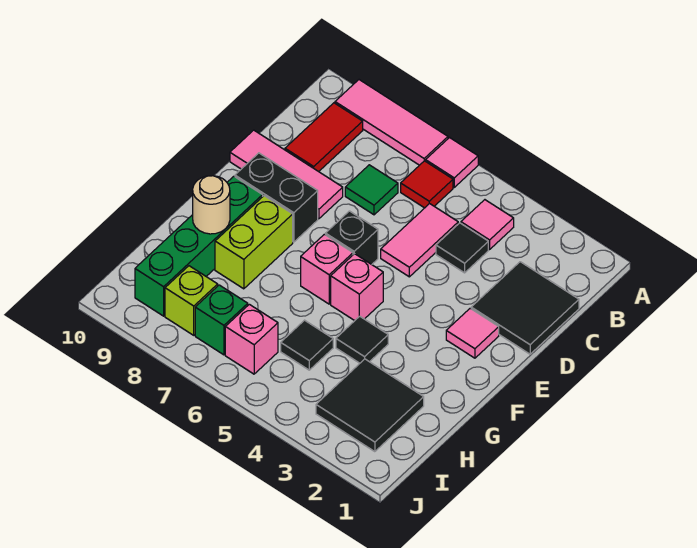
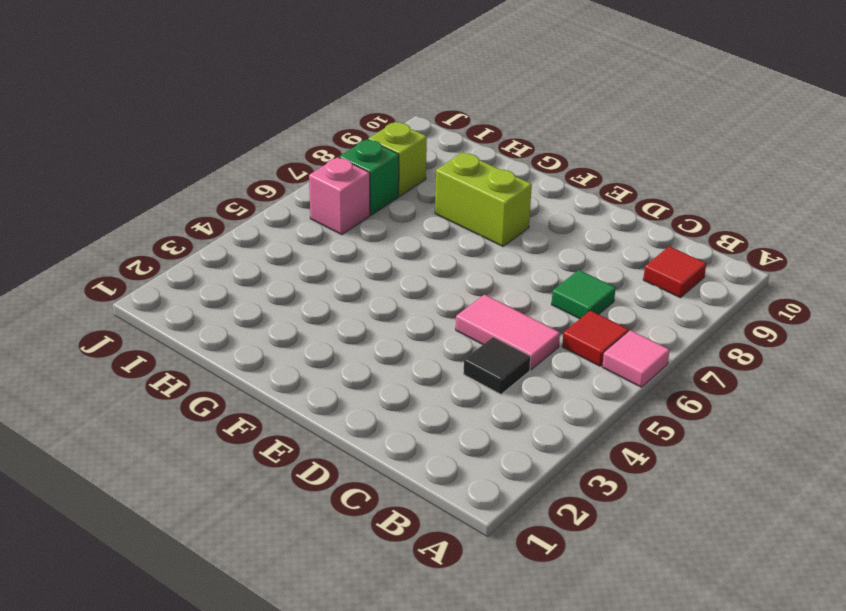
red tile B9 level 1 -> red tile B9:C9 level 1
none -> pink tile A7:A9 level 1
none -> pink tile B4 level 1
none -> black tile C1:D2 level 1

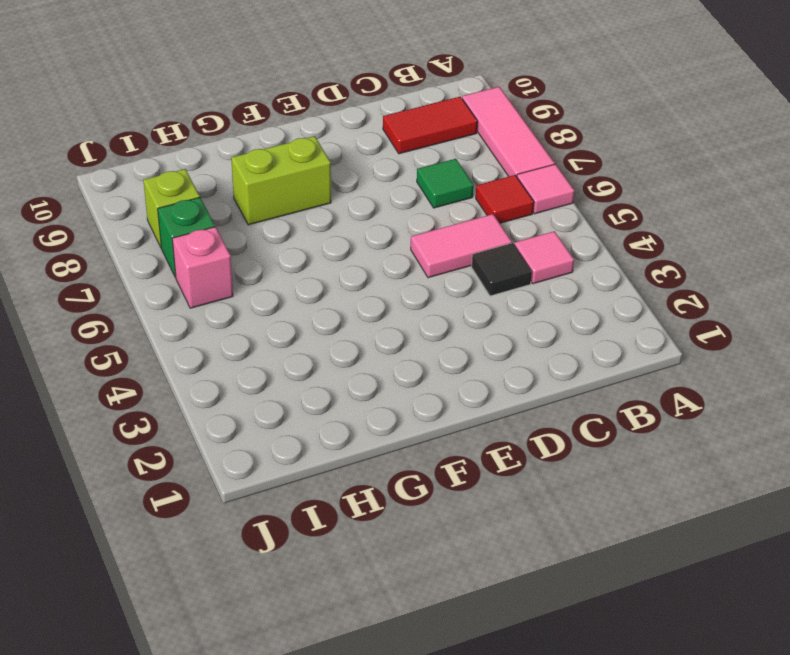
none -> black tile C1:D2 level 1
none -> pink tile D8:D10 level 1
none -> pink tile E2 level 1

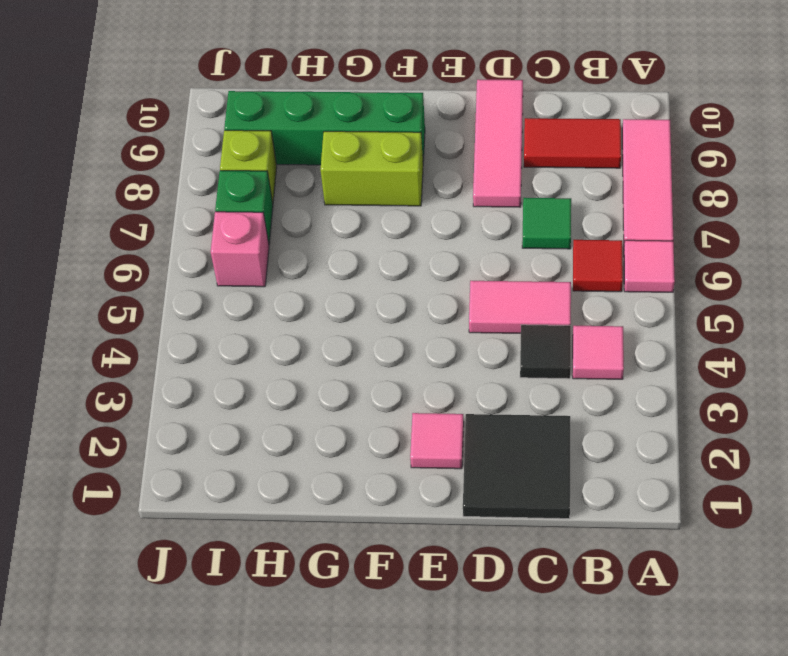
none -> black brick E6 level 1
none -> black brick E8:E9 level 1
none -> pink brick F5 level 1

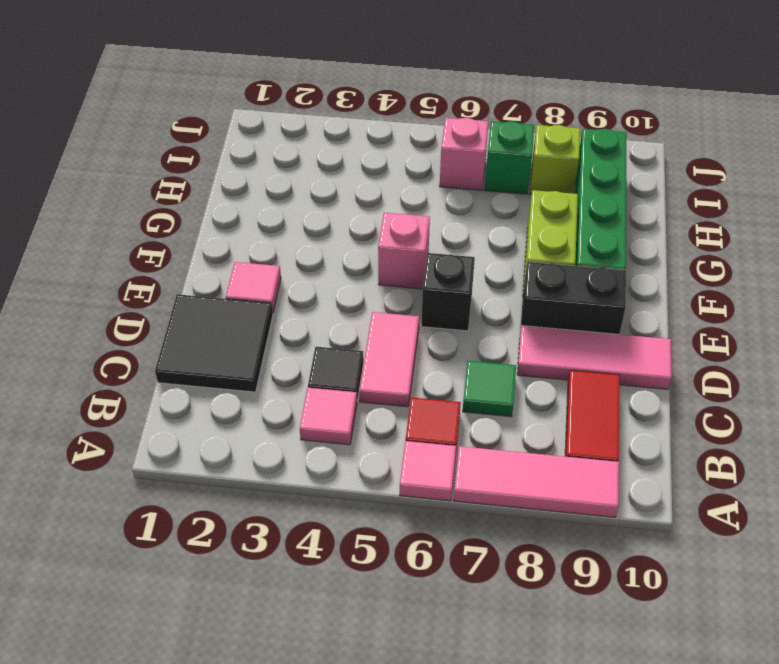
none -> pink brick F6 level 1
none -> black tile G4 level 1
none -> black tile H2:I3 level 1

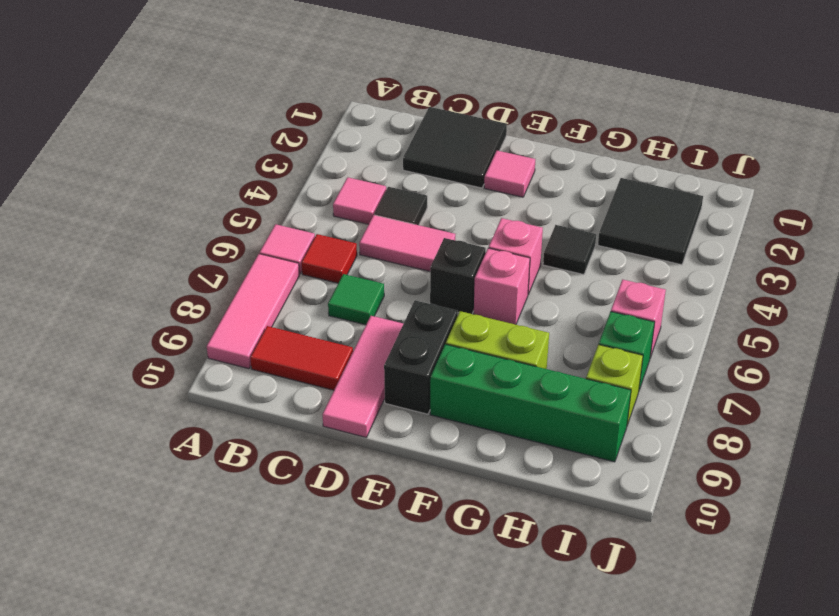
none -> black tile H5 level 1
none -> tan round brick G9 level 2

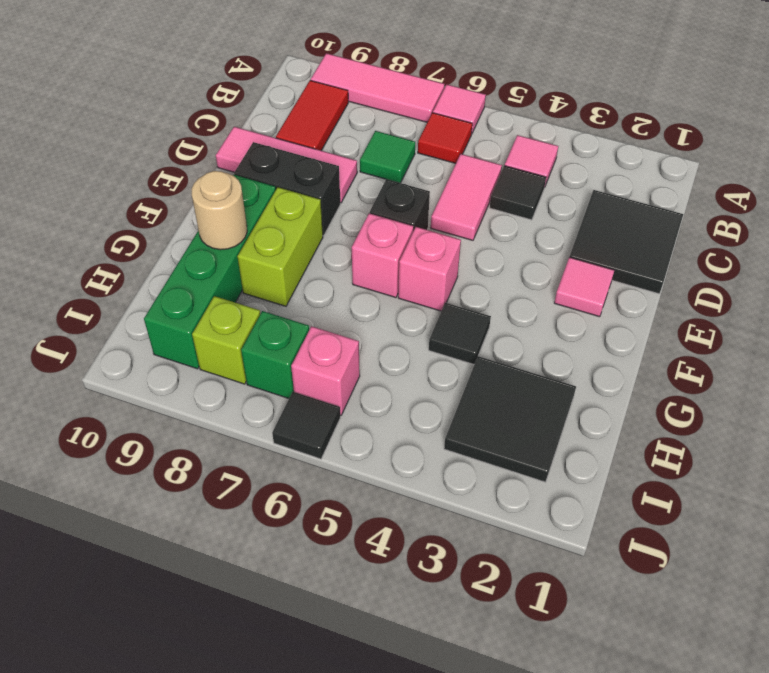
black tile J6 level 1 -> black tile H5 level 1

